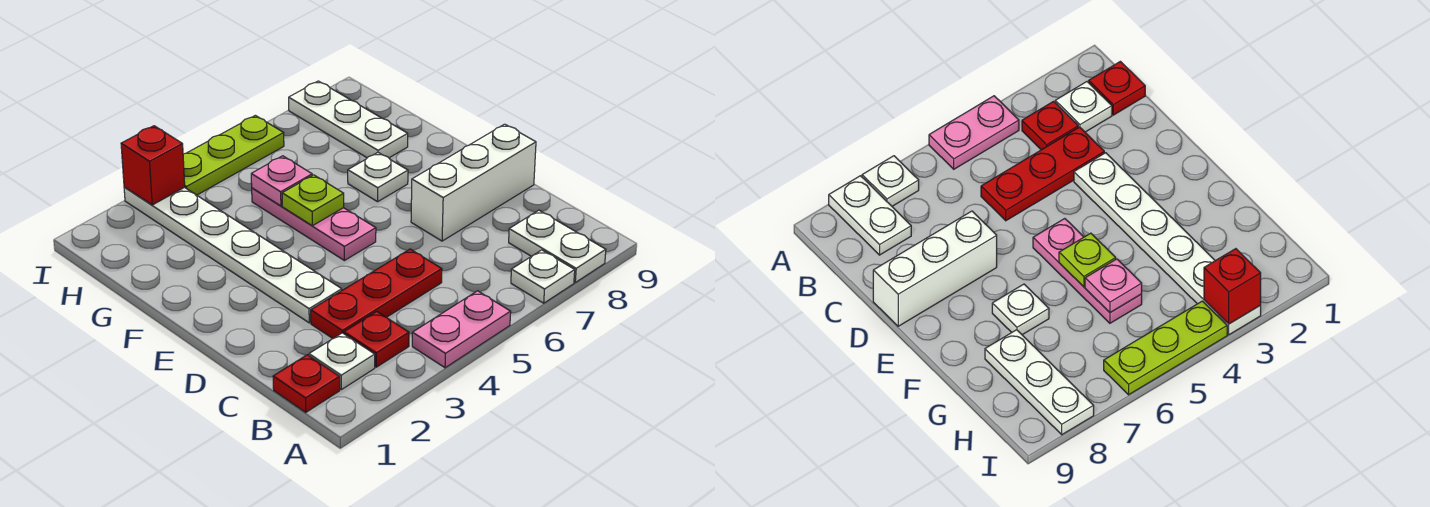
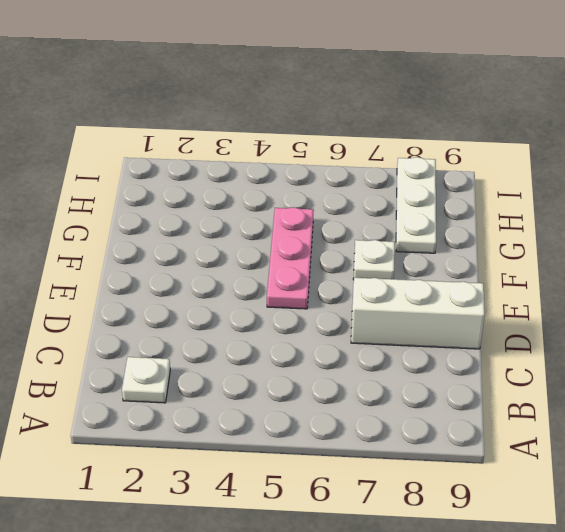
none -> pink plate A4:A5 level 1
none -> white plate A7 level 1
none -> white plate A8:B8 level 1

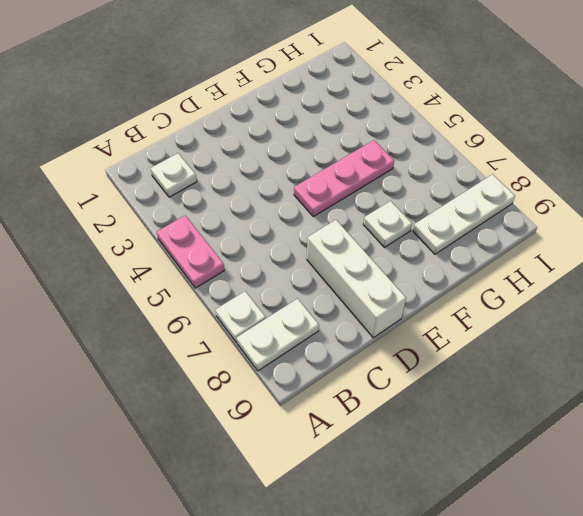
none -> red plate B1 level 1
none -> red plate B3 level 1
none -> red plate C3:C5 level 1

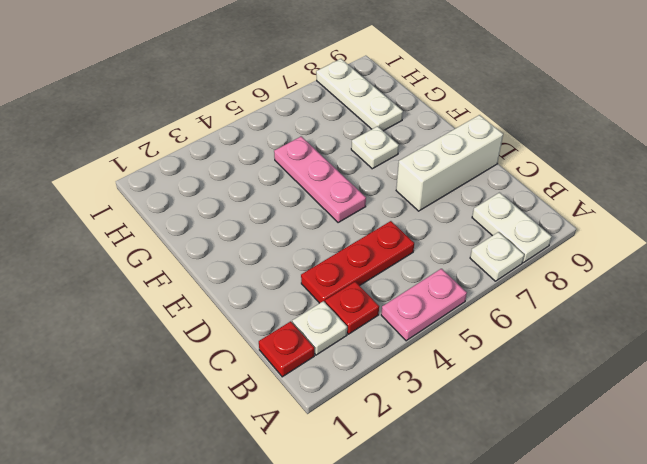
none -> white plate D3:I3 level 1
none -> lime plate I4:I6 level 1
none -> lime plate F5 level 2

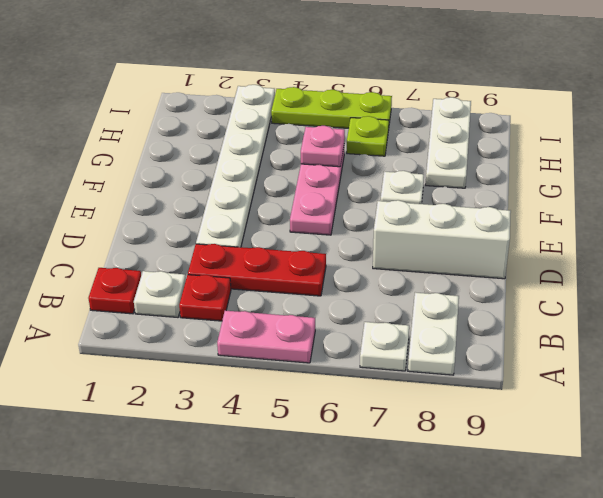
lime plate H6 level 1 -> lime plate F5 level 2
none -> red brick I3 level 2

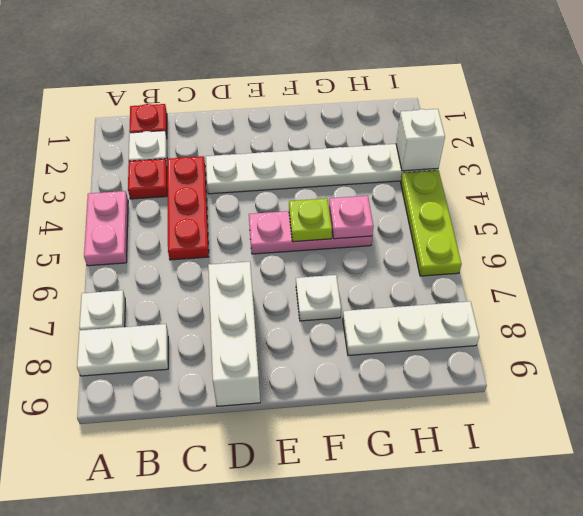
white brick I3 level 2 -> red brick I3 level 2

